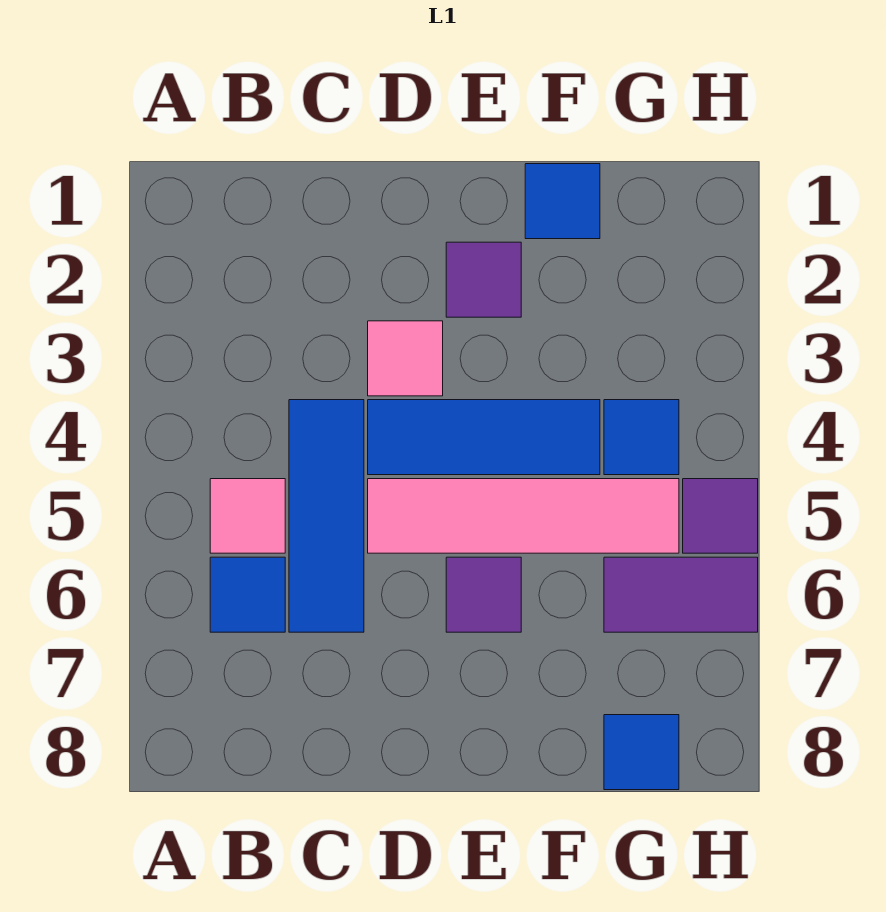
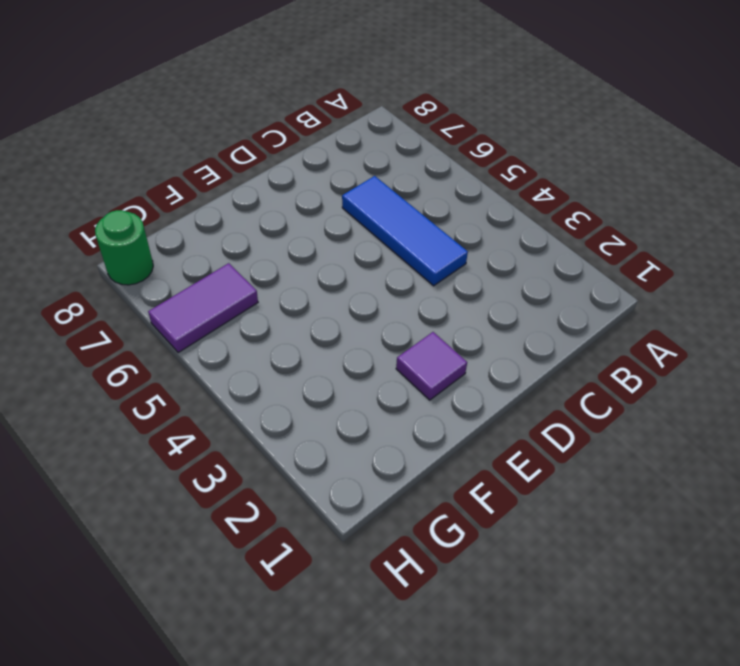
green round brick H8 level 1 -> none
none -> pink tile B5 level 1
none -> blue tile B6 level 1
none -> pink tile D3 level 1

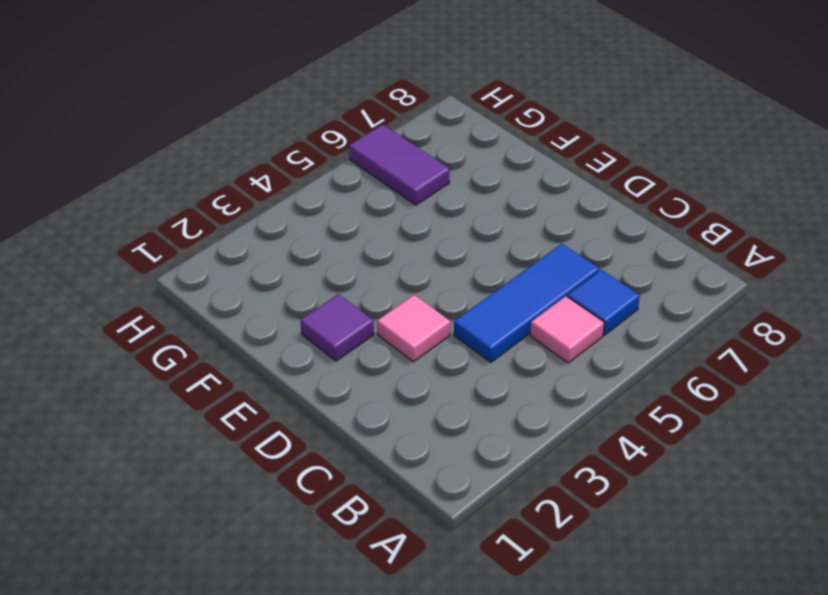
none -> blue tile D4:F4 level 1
none -> pink tile D5:G5 level 1
none -> purple tile E6 level 1

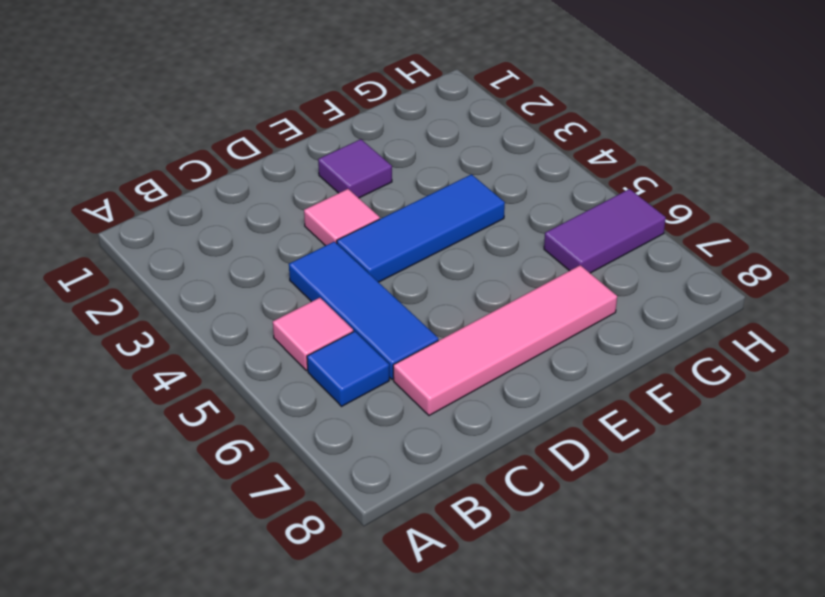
pink tile C7:F7 level 1 -> pink tile D5:G5 level 1
none -> purple tile E6 level 1
none -> blue tile F1 level 1
none -> blue tile G4 level 1

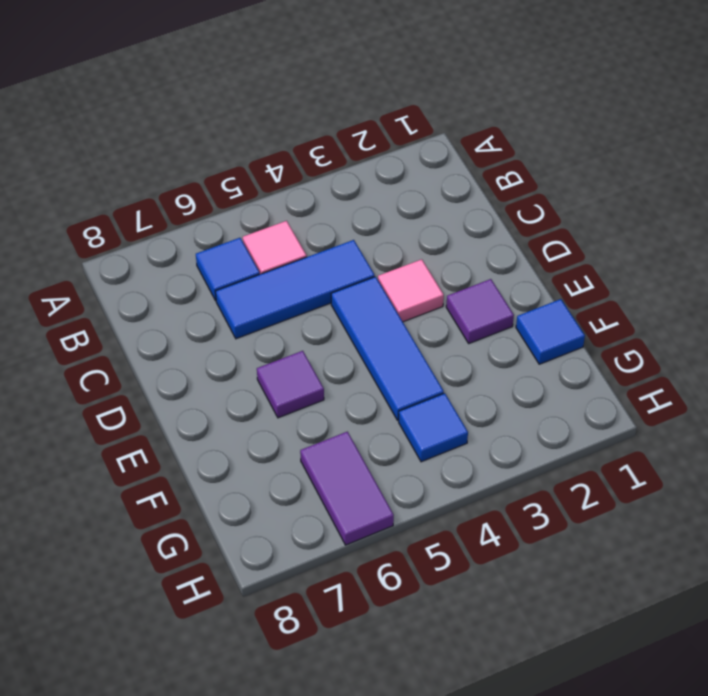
none -> pink tile D5:G5 level 1
none -> blue tile G8 level 1
none -> purple tile H5 level 1

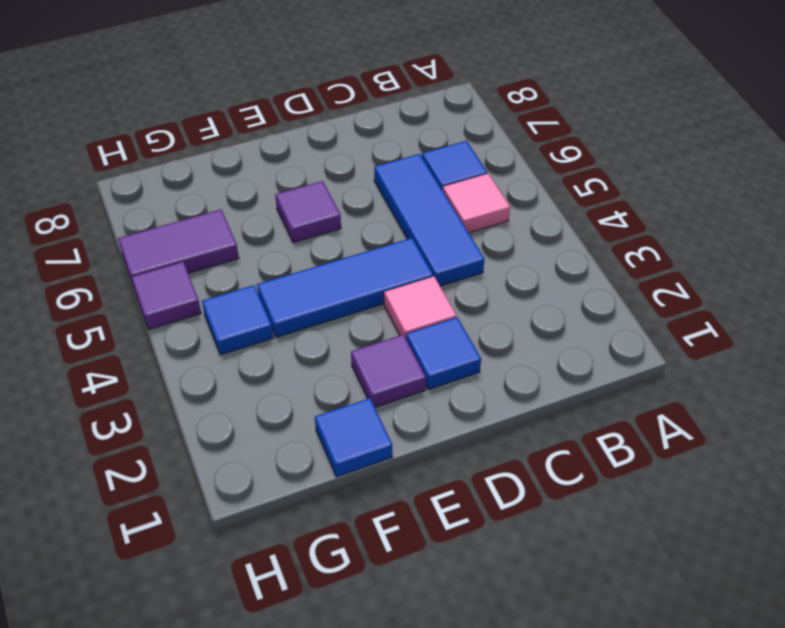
blue tile D2 level 1 -> blue tile G8 level 1
none -> pink tile D5:G5 level 1

